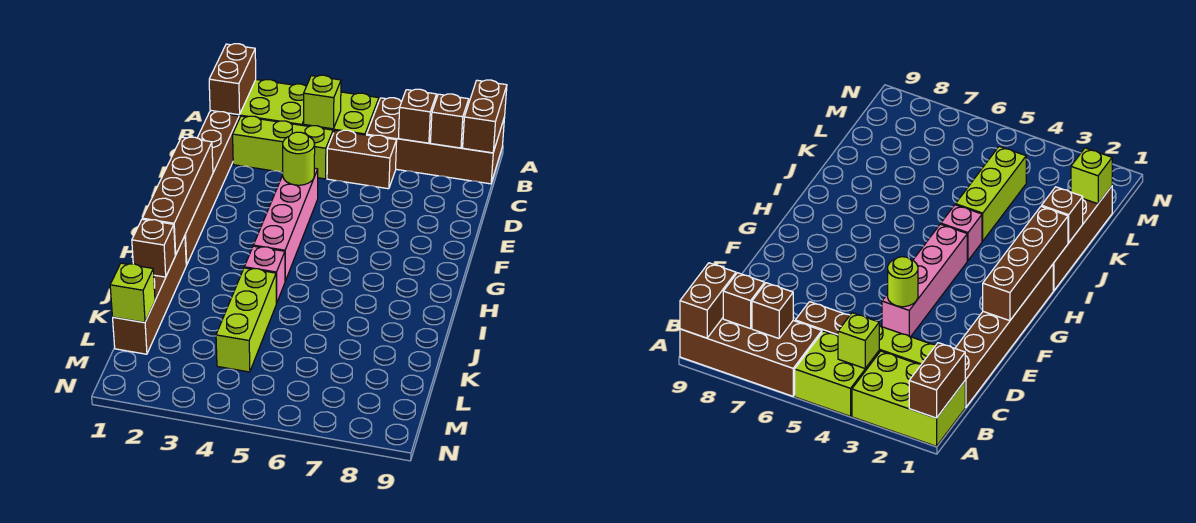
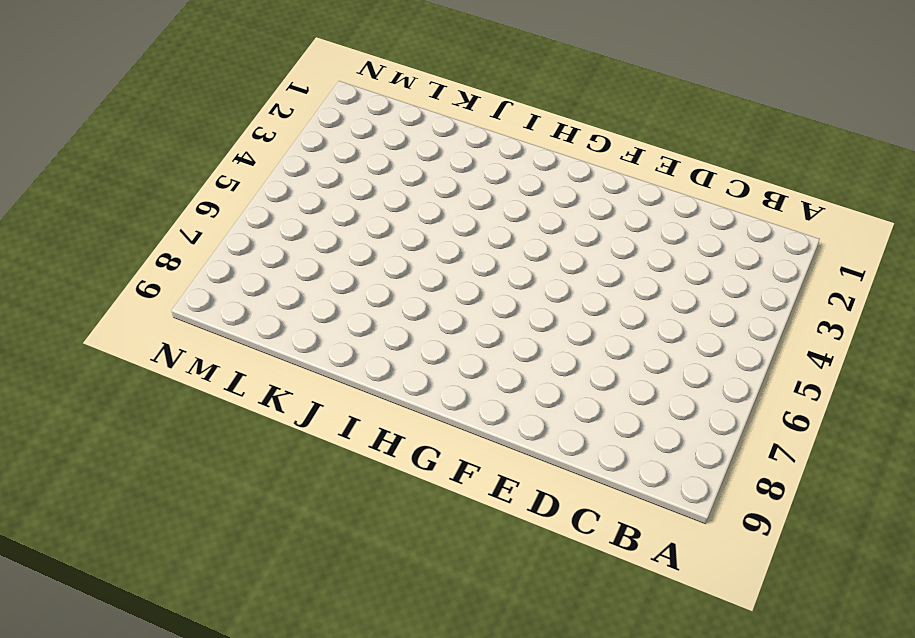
none -> lime brick A1:B3 level 1
none -> lime brick A4:B5 level 1
none -> brown brick A6:B9 level 1

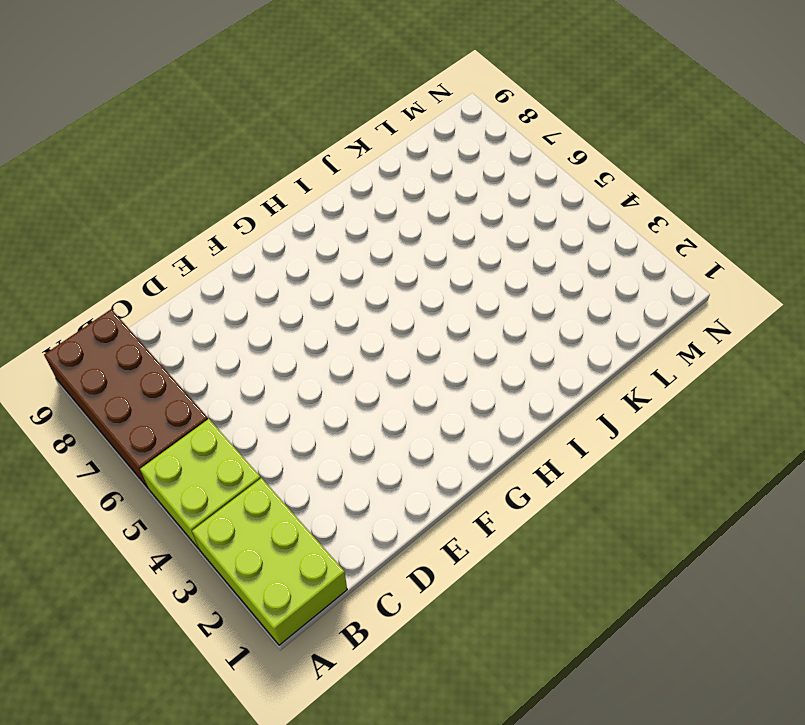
none -> brown brick C1:H1 level 1
none -> lime brick C2:C4 level 1
none -> brown brick C5:C6 level 1

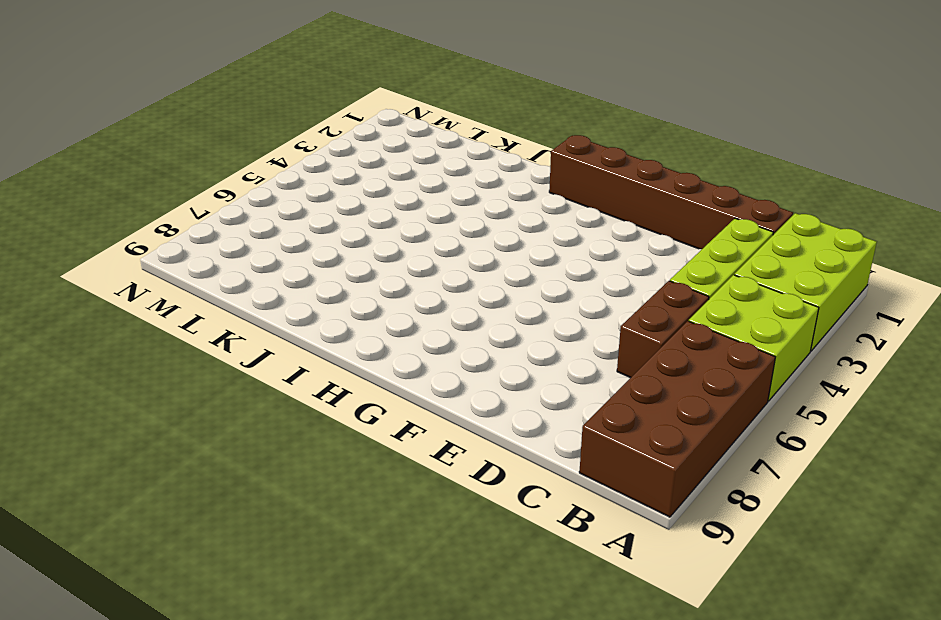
none -> pink brick E4:H4 level 1
none -> brown brick I1:L1 level 1
none -> pink brick I4 level 1

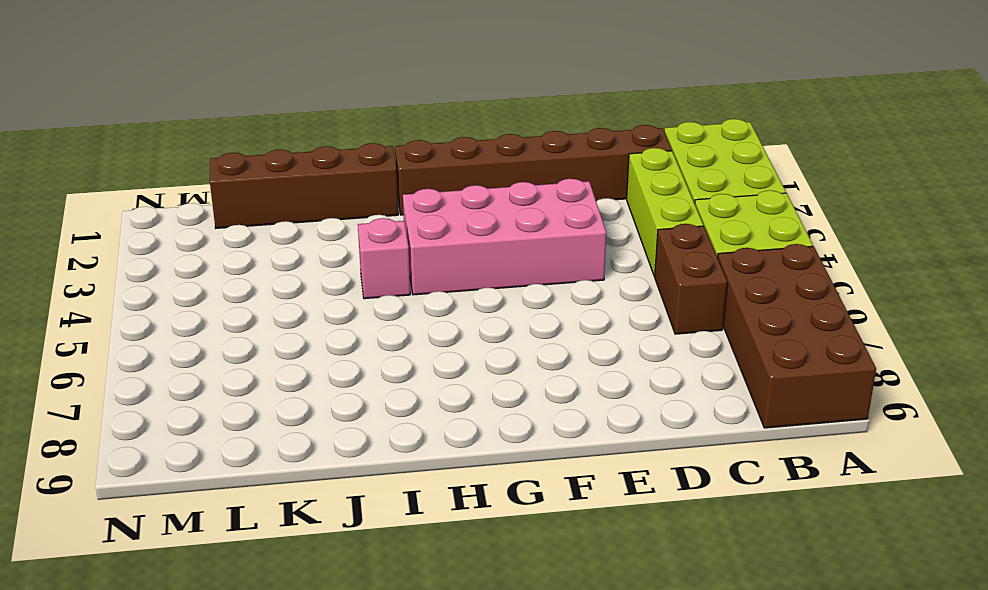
pink brick E3:H4 level 1 -> pink brick E4:H4 level 1
none -> lime brick J4:L4 level 1
none -> brown brick A1:B1 level 2
none -> brown brick A9:B9 level 2

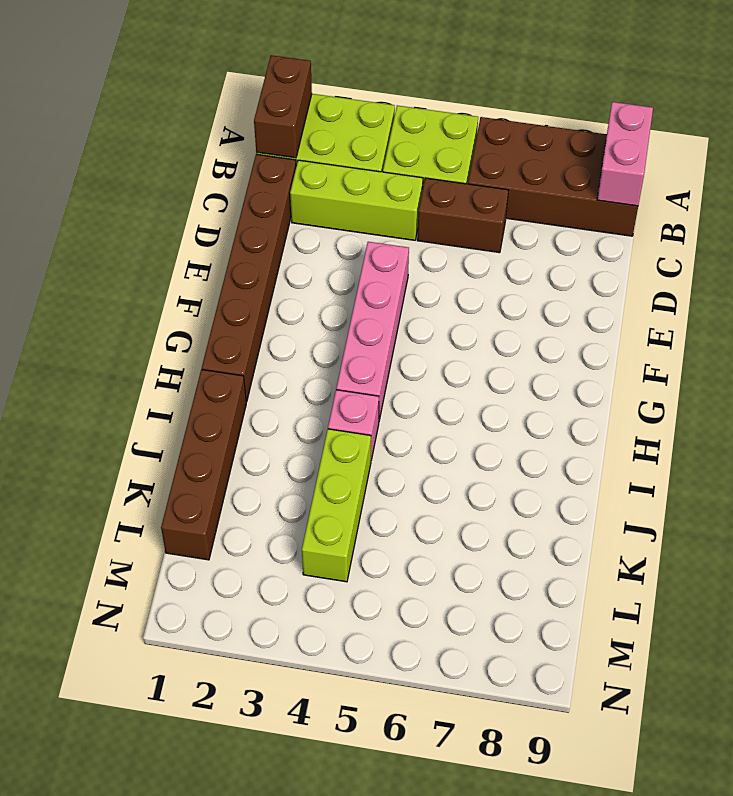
pink brick A9:B9 level 2 -> brown brick A9:B9 level 2
none -> lime brick B4 level 2
none -> brown brick B7 level 2
none -> brown brick B8 level 2

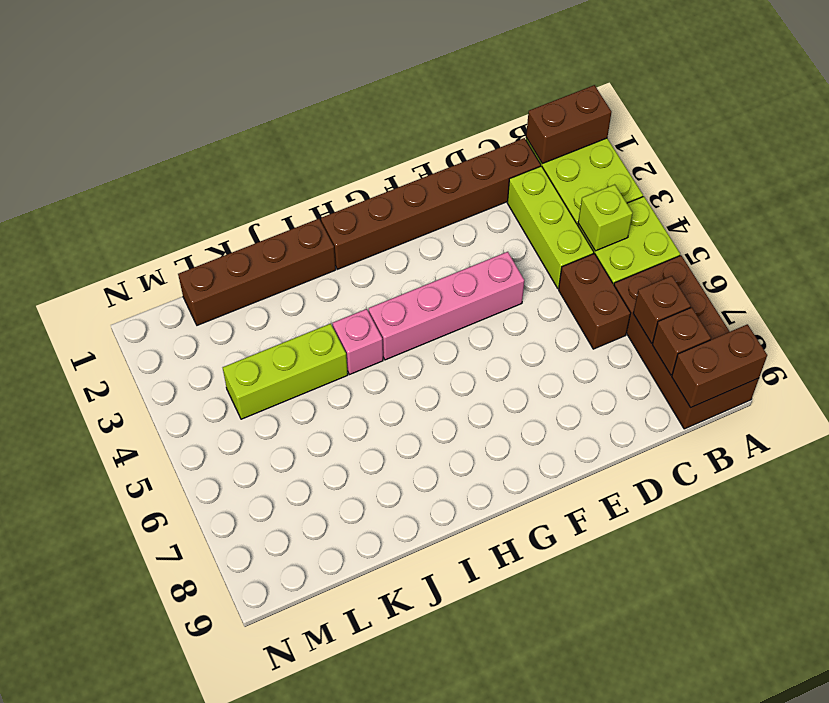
none -> lime round brick E4 level 2
none -> brown brick F1:I1 level 2
none -> brown brick J1 level 2

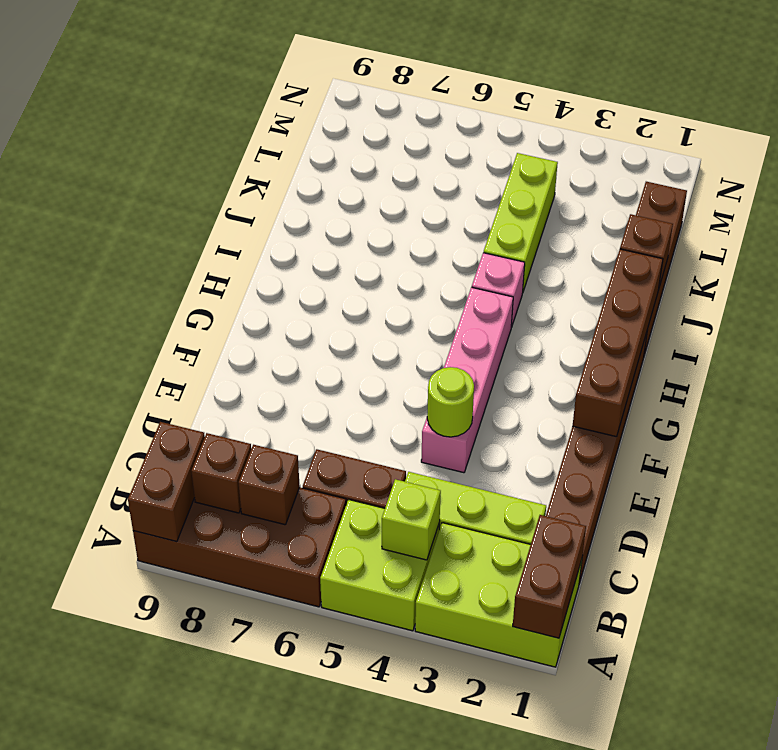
none -> lime brick L1 level 2

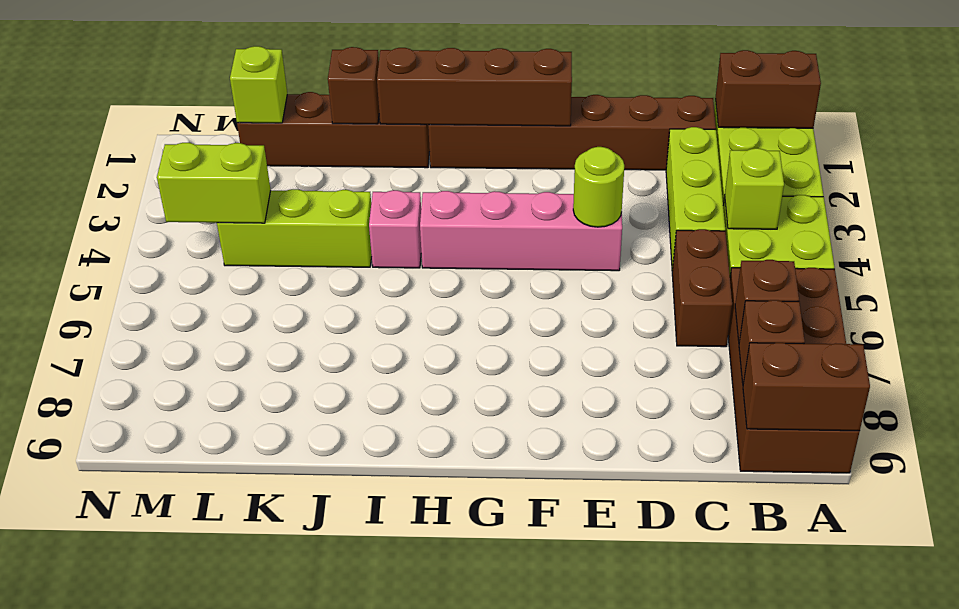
lime brick L4:M4 level 2 -> none

